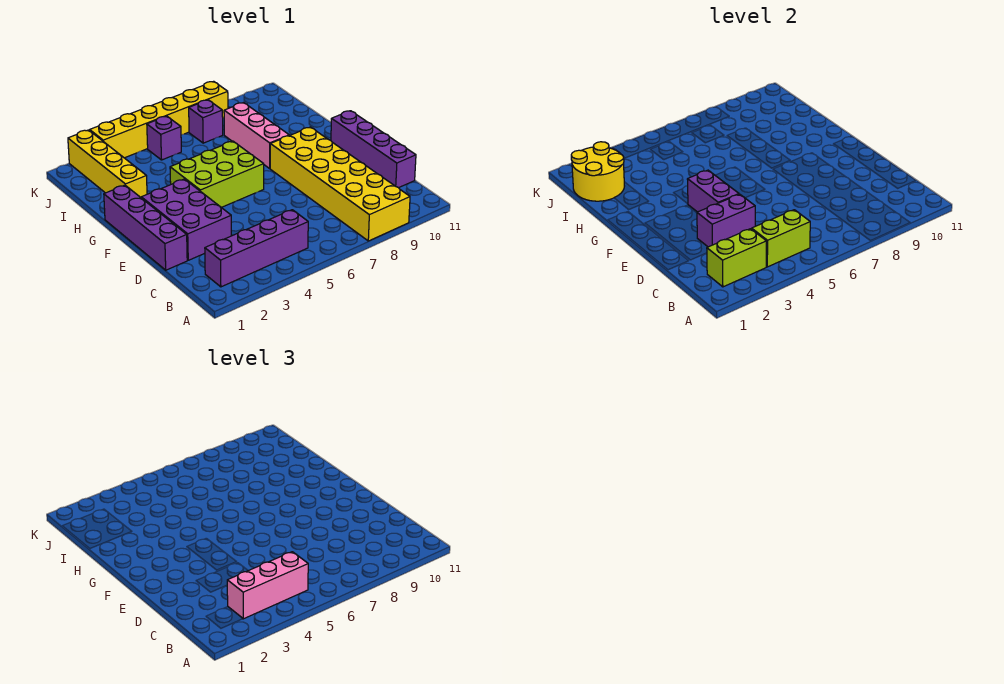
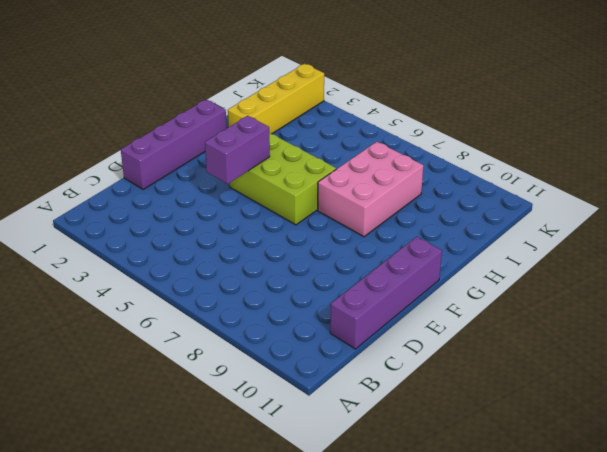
pink brick G7:I8 level 1 -> pink brick G8:I8 level 1
none -> yellow brick A8:F9 level 1
none -> purple brick B2:B5 level 1
none -> purple brick D2:F3 level 1

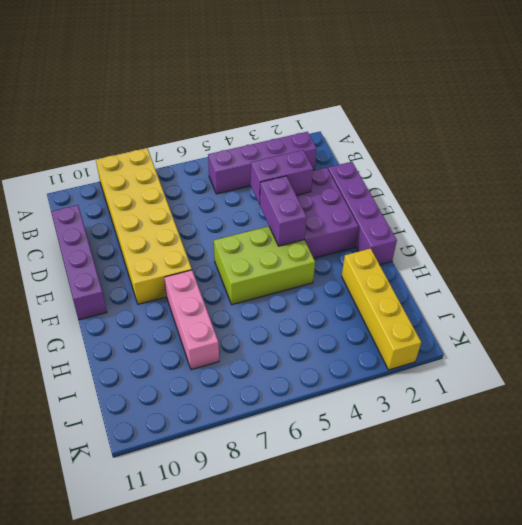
none -> purple brick J5 level 1
none -> purple brick J7 level 1
none -> yellow brick K3:K8 level 1

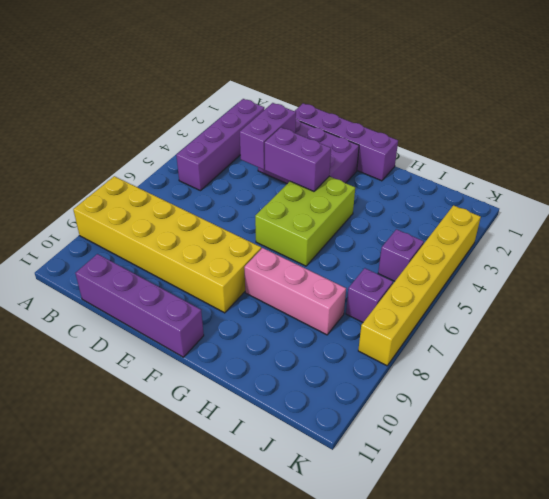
none -> yellow brick H2:K2 level 1
none -> lime brick B2:B3 level 2
none -> lime brick B4:B5 level 2

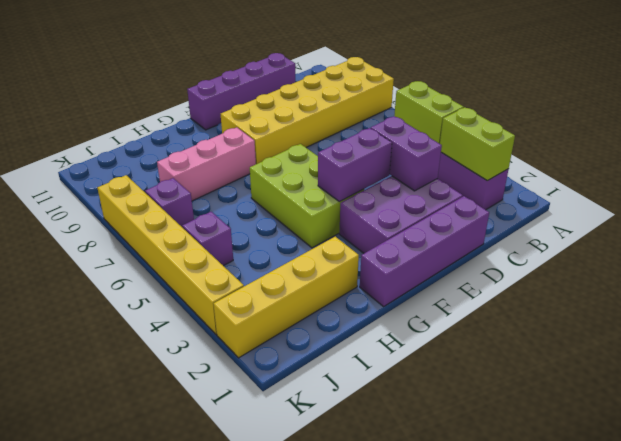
none -> yellow round brick I1:J2 level 2
none -> pink brick B3:B5 level 3

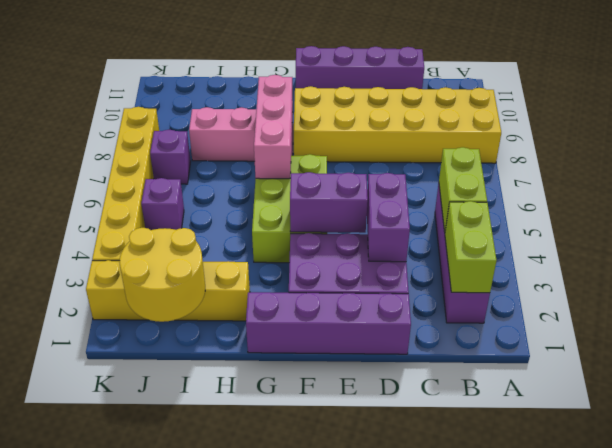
pink brick G6:G8 level 2 -> pink brick B3:B5 level 3

